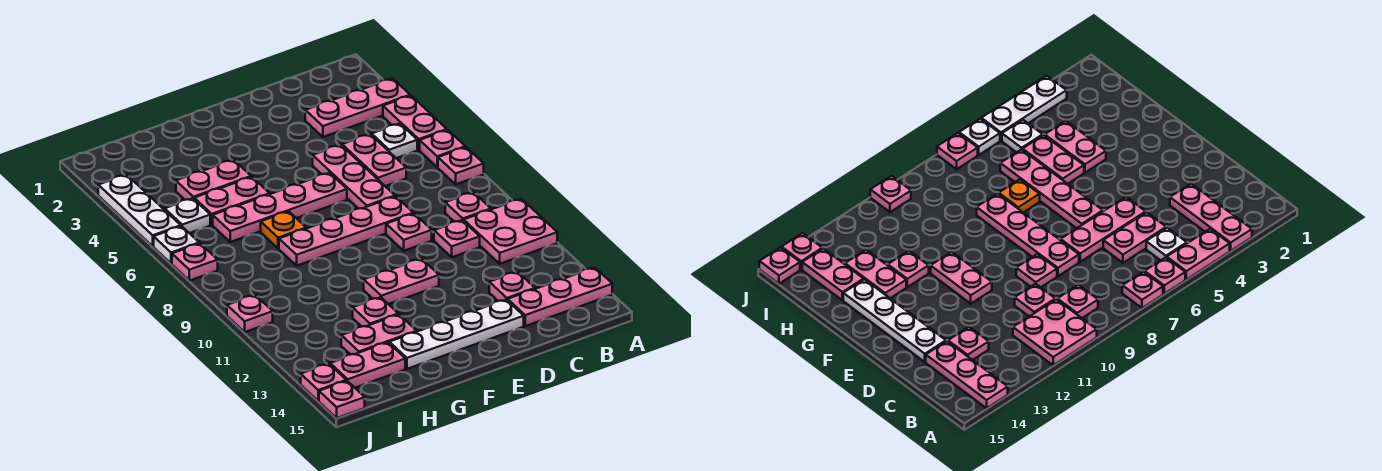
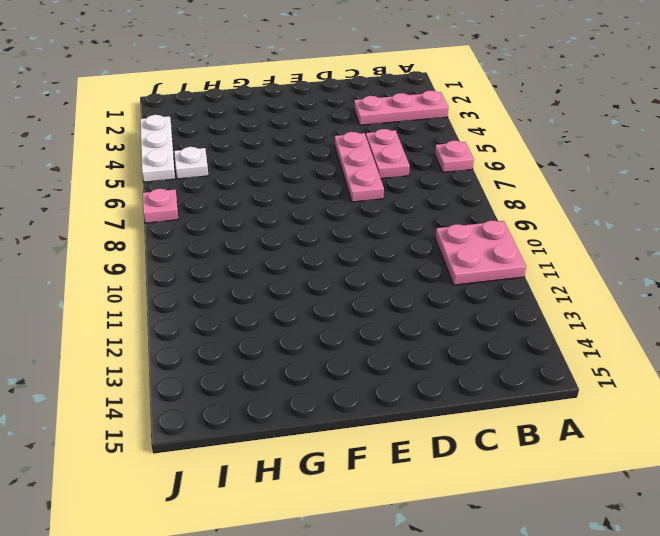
none -> pink plate A4:A5 level 1
none -> pink plate A7 level 1
none -> pink plate A14:C14 level 1
none -> white plate B5 level 1

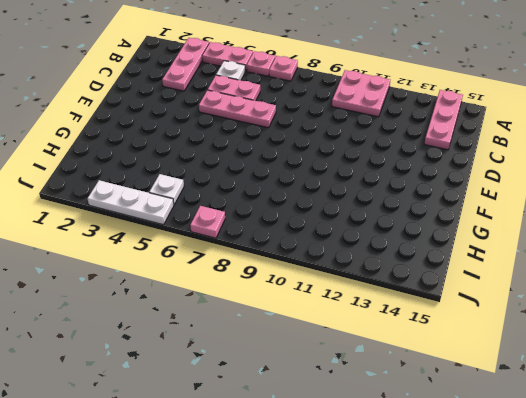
none -> pink plate B9 level 1
none -> pink plate C10 level 1
none -> pink plate C13 level 1
none -> pink plate D8:G8 level 1

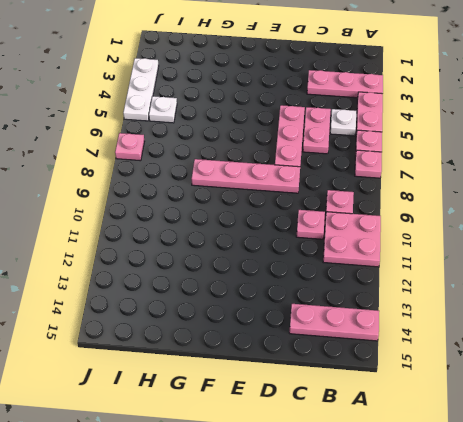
none -> pink plate C13 level 1
none -> pink plate D9 level 1
none -> white plate D14:G14 level 1
none -> pink plate E6:H6 level 1

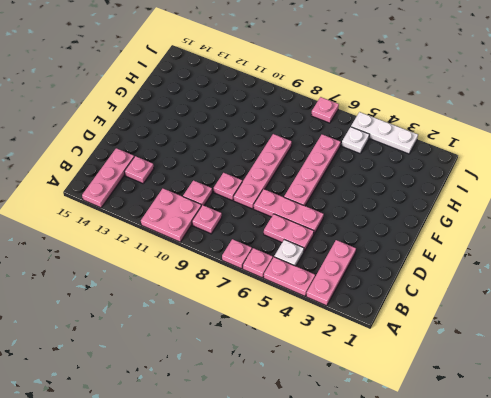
none -> white plate D14:G14 level 1
none -> pink plate E11:F11 level 1
none -> pink plate G4:H4 level 1
none -> pink plate G5:H5 level 1

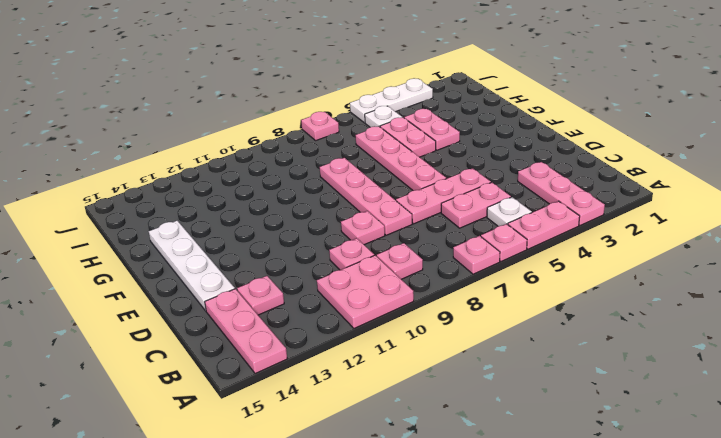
none -> pink plate E11:F11 level 1
none -> orange plate G7 level 1
none -> pink plate G12 level 1
none -> pink plate G13:H13 level 1

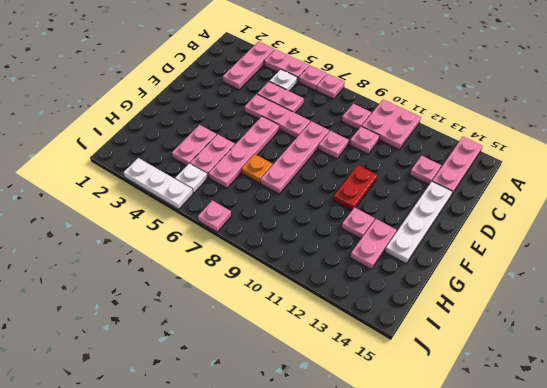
red plate E11:F11 level 1 -> pink plate E11:F11 level 1
none -> pink plate H14:I14 level 1
none -> white plate J6 level 1
none -> pink plate J10 level 1
none -> pink plate J14 level 1

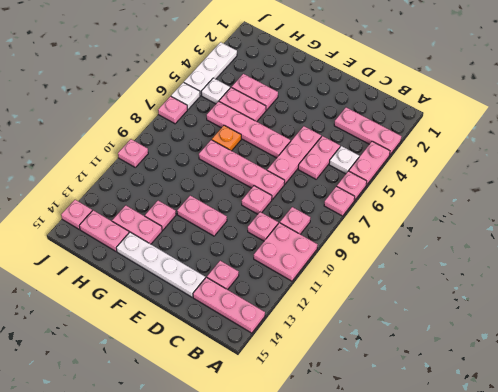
none -> pink plate J15 level 1

